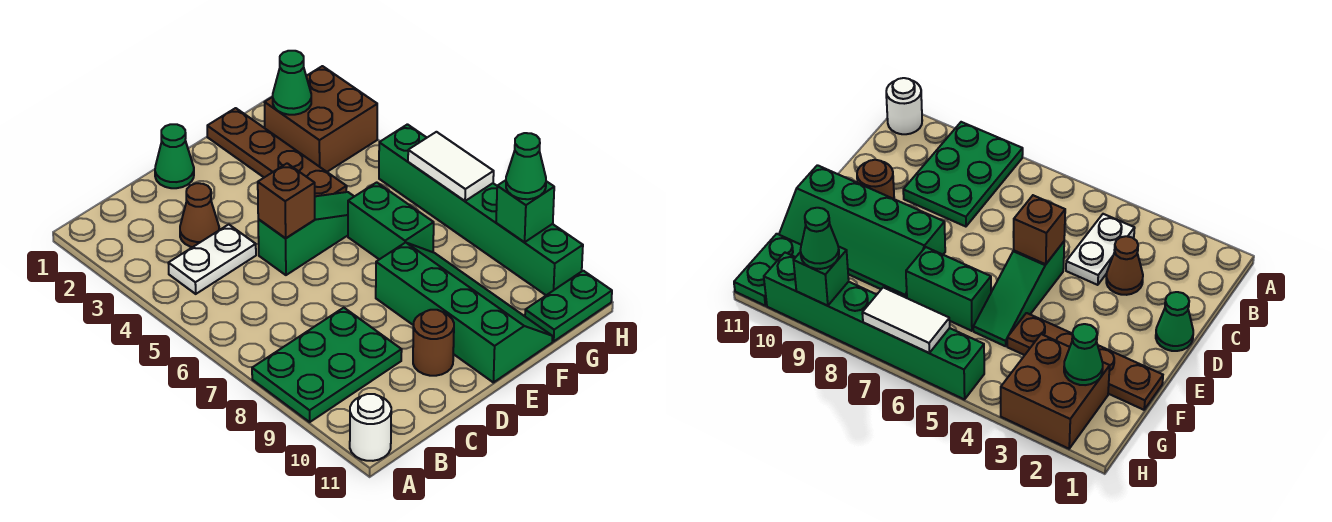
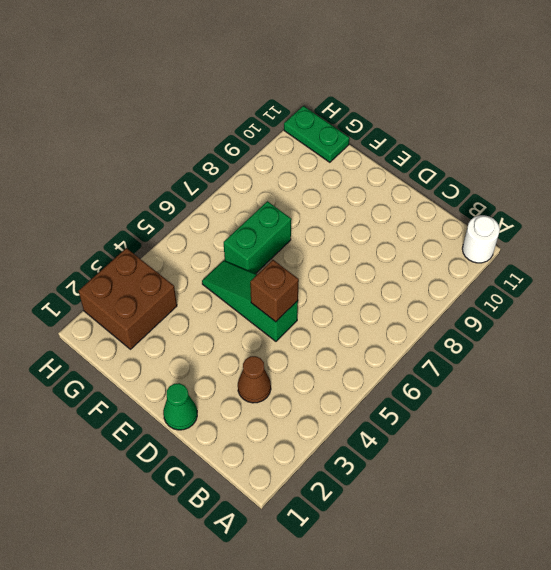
none -> green plate A8:C9 level 1
none -> white plate B4:C4 level 1
none -> brown round brick D10 level 1

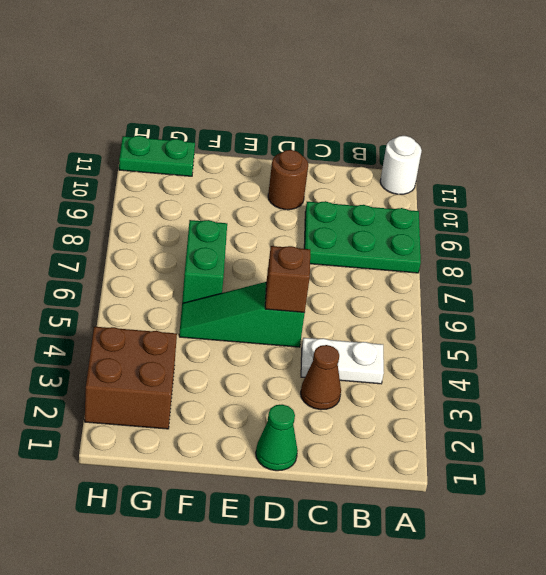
none -> green slope E8:F11 level 1 top E
none -> brown plate F1:F4 level 1
none -> green brick H5:H10 level 1

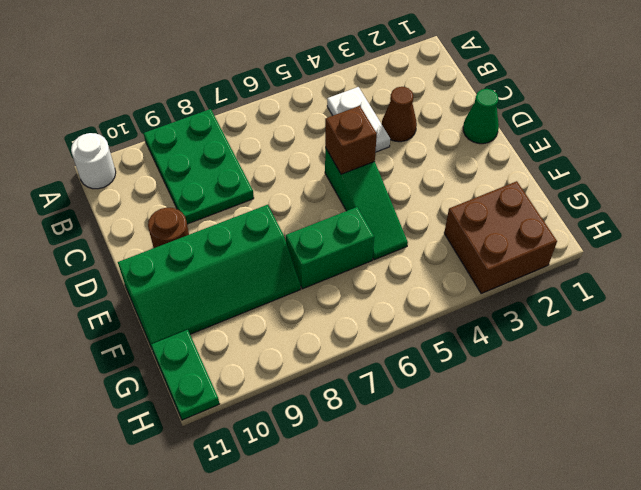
none -> brown plate F1:F4 level 1
none -> green brick H5:H10 level 1
none -> green cone G2 level 2

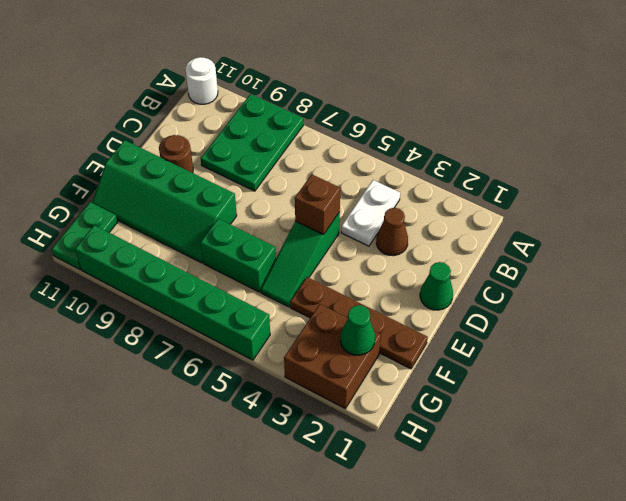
none -> white tile H6:H7 level 2
none -> green brick H9 level 2
none -> green cone H9 level 3

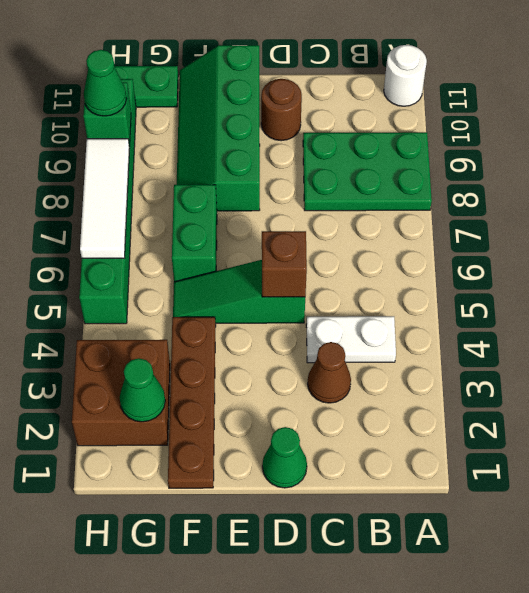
white tile H6:H8 level 2 -> white tile H6:H7 level 2

